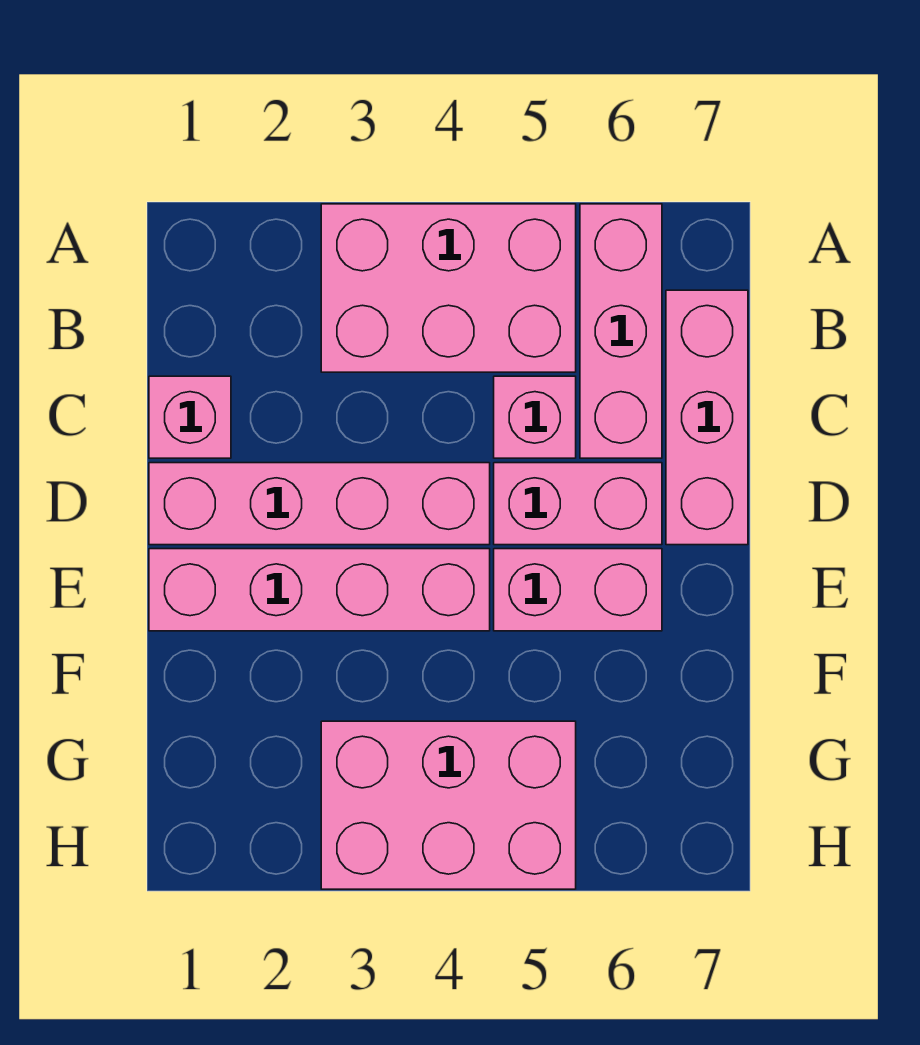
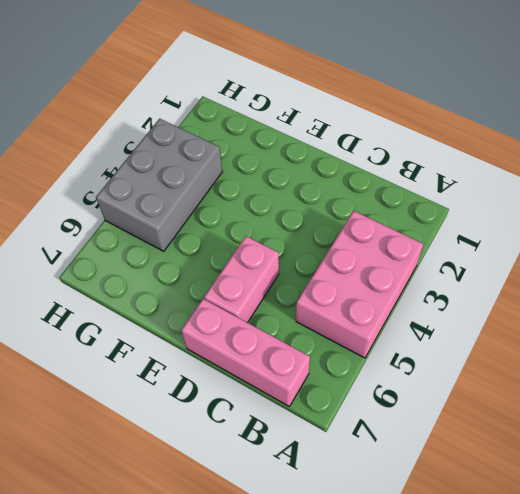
grey brick G3:H5 level 1 -> pink brick G3:H5 level 1
none -> pink brick A6:C6 level 1
none -> pink brick C1 level 1

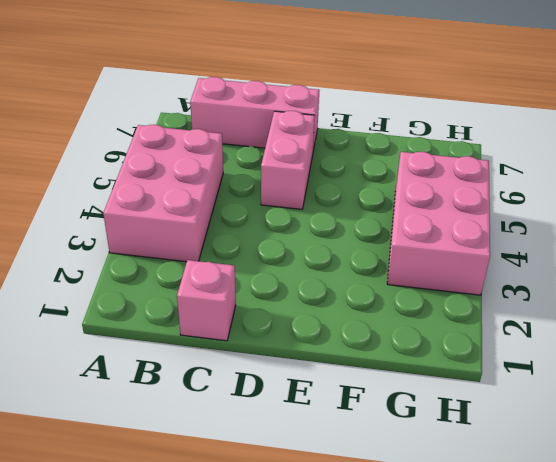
none -> pink brick A6:C6 level 1
none -> pink brick C5 level 1

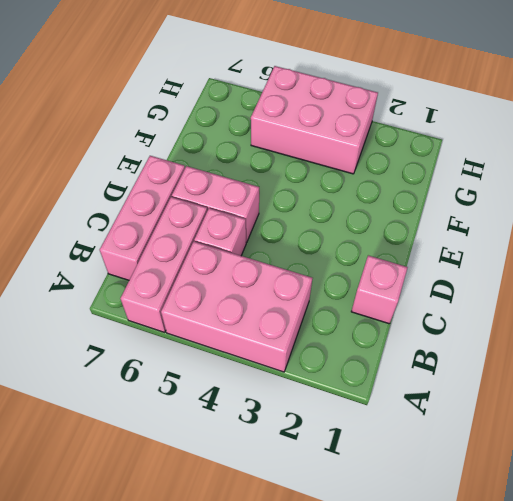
none -> pink brick D1:D4 level 1
none -> pink brick E1:E4 level 1

